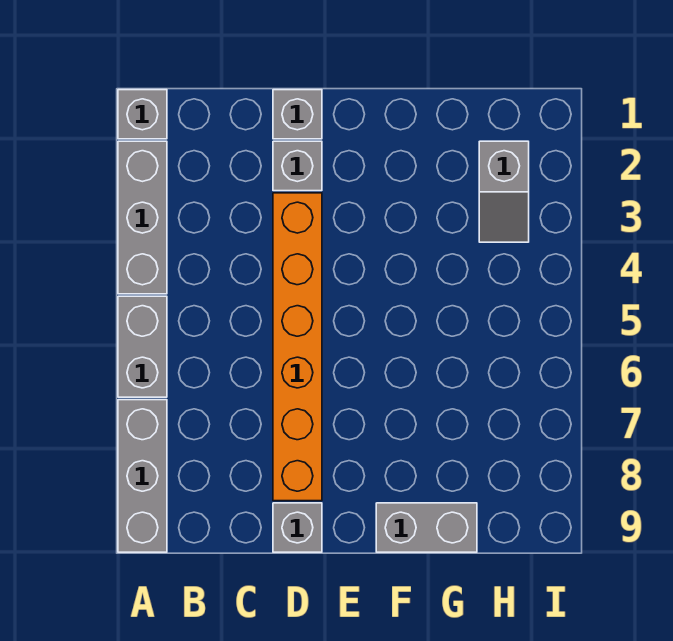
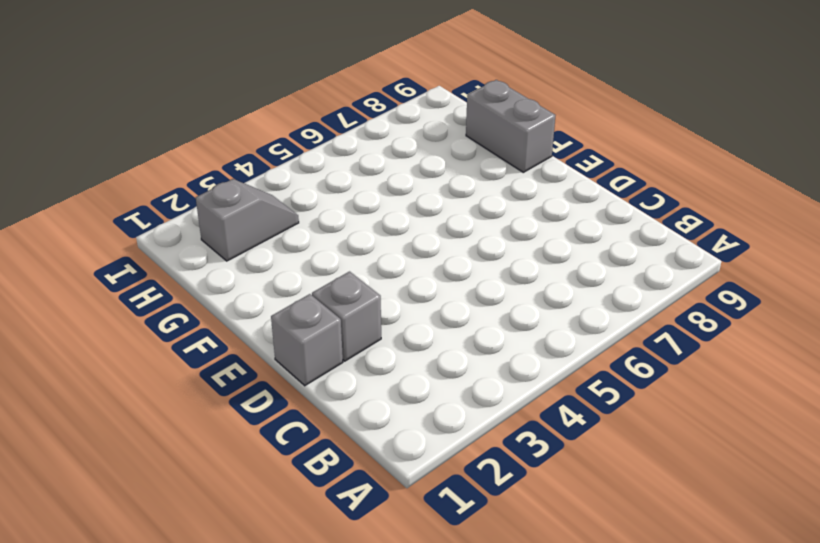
none -> grey brick A1 level 1
none -> grey brick A2:A4 level 1

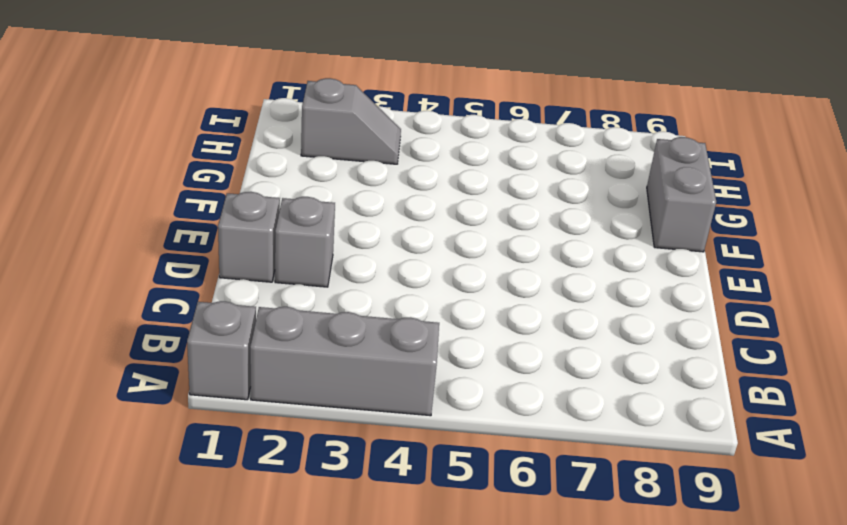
none -> grey brick A5:A6 level 1
none -> grey brick A7:A9 level 1

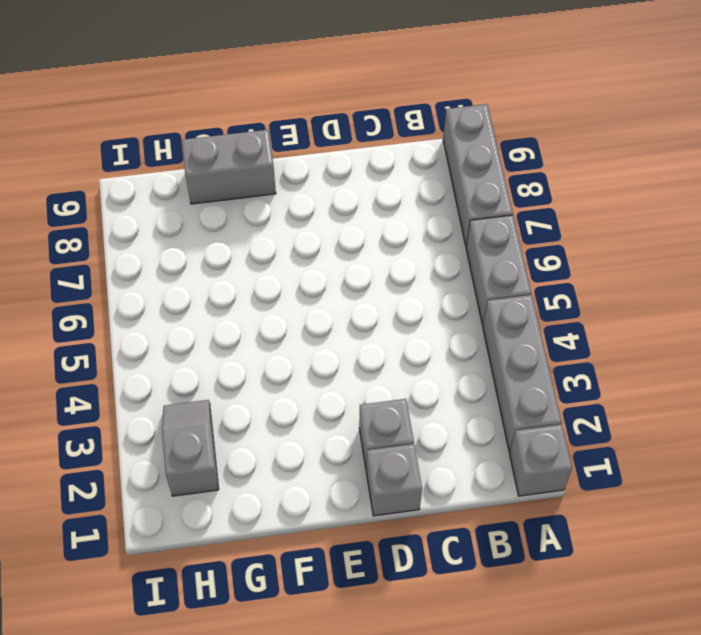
none -> orange brick D3:D8 level 1
none -> grey brick D9 level 1

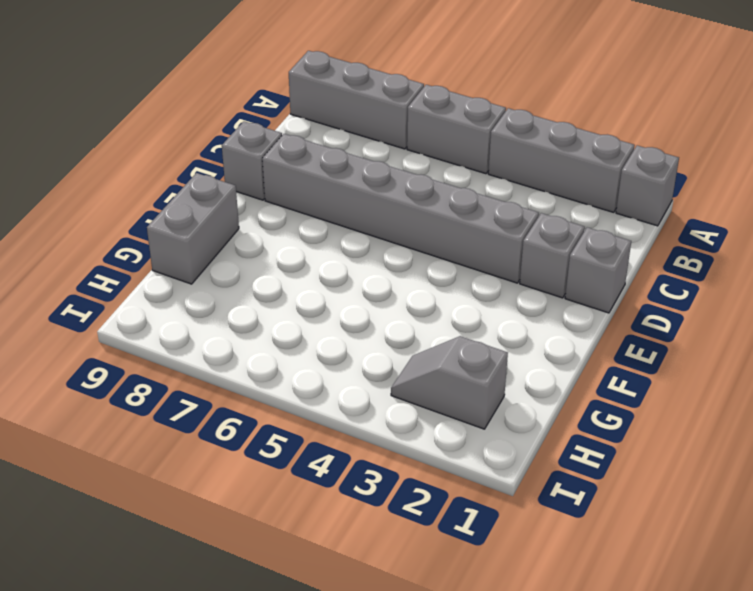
grey brick D3:D8 level 1 -> orange brick D3:D8 level 1

